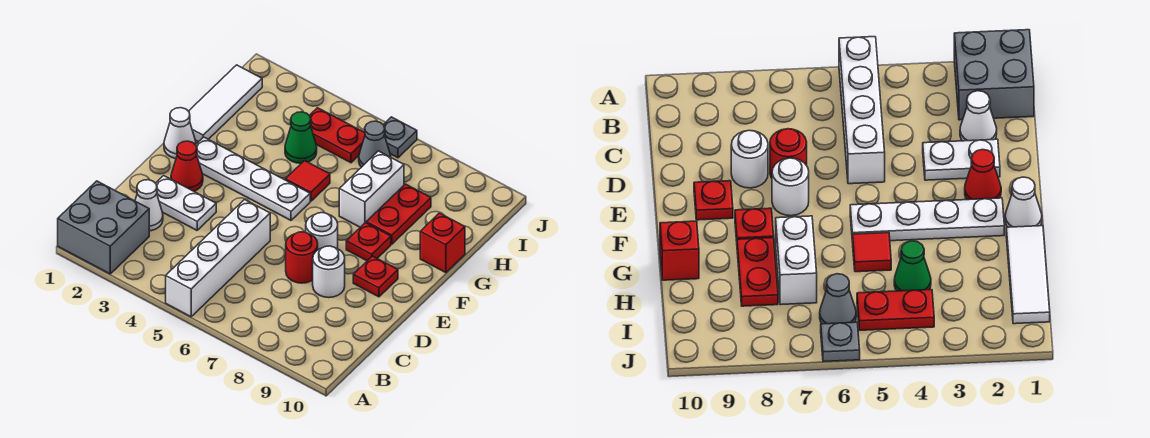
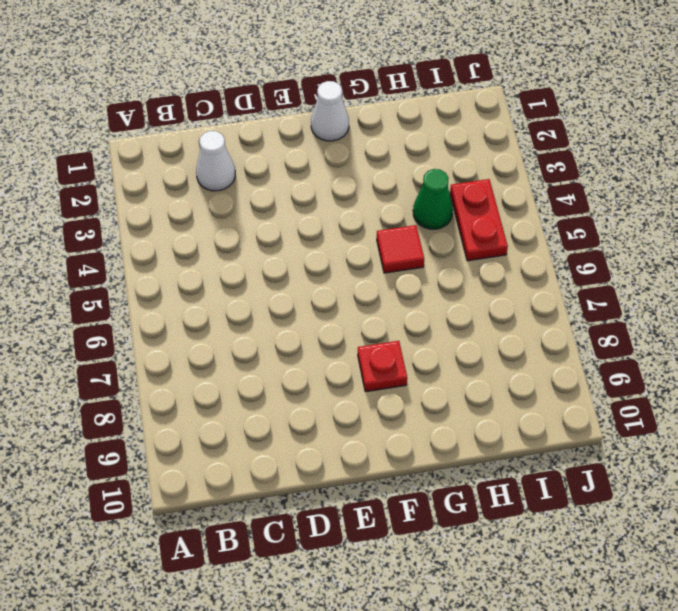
none -> grey brick A1:B2 level 1
none -> white brick A5:D5 level 1
none -> white plate D2:D3 level 1

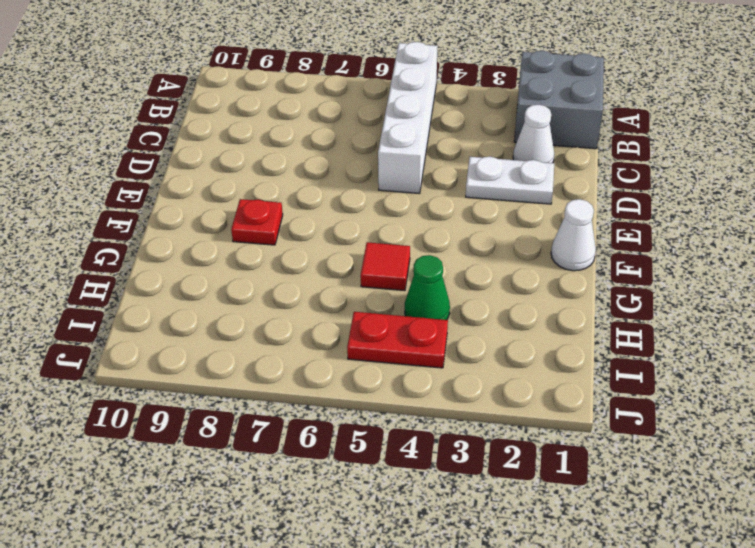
none -> red round brick D7 level 1
none -> white round brick D8 level 1
none -> red cone E2 level 1

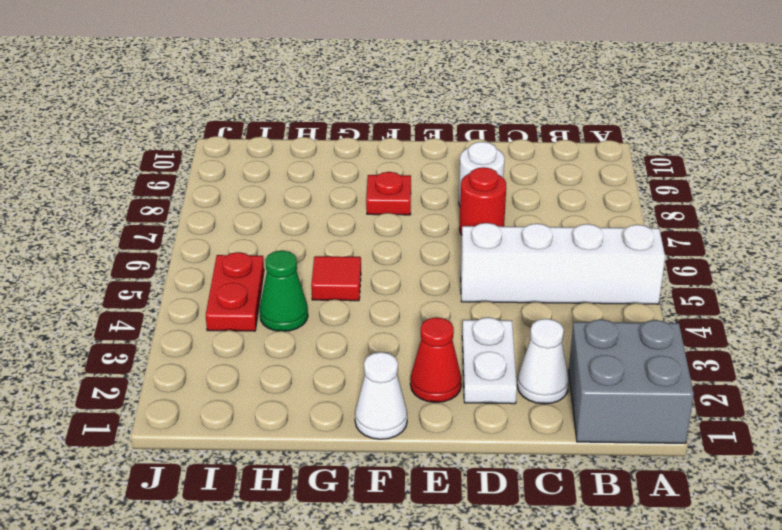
none -> white round brick E7 level 1
none -> red plate E9 level 1
none -> white plate F2:F5 level 1

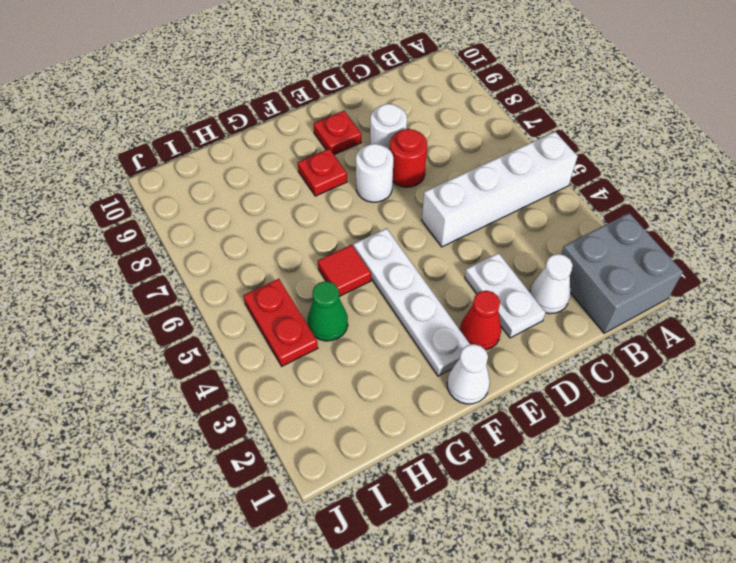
none -> white tile G1:I1 level 1
none -> white brick G7:H7 level 1
none -> red plate G8:H8 level 1

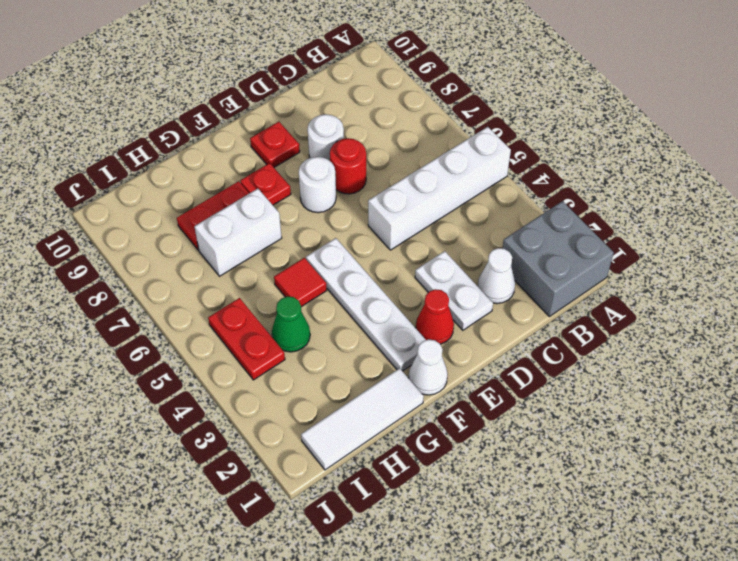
none -> red brick G10 level 1
none -> grey cone I6 level 1
none -> grey plate J6 level 1

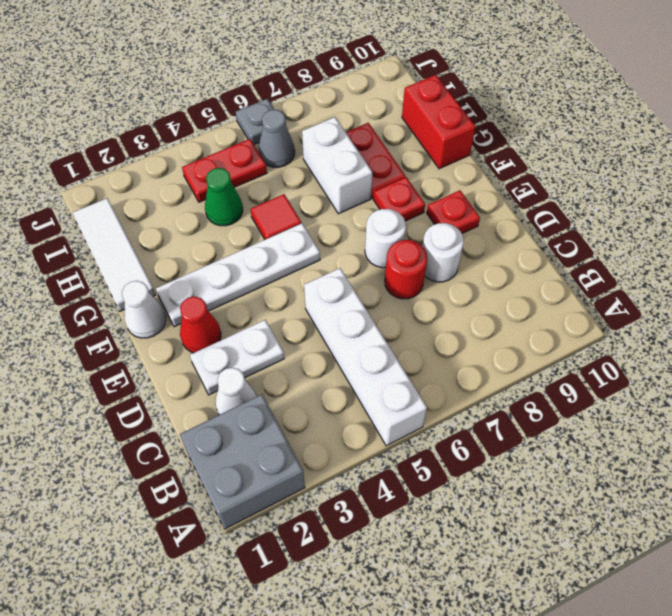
red brick G10:H10 level 1 -> red brick G10 level 1

